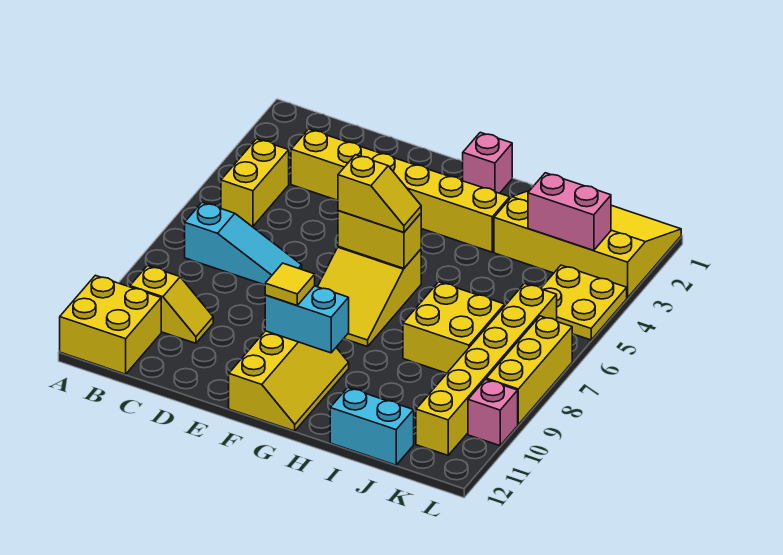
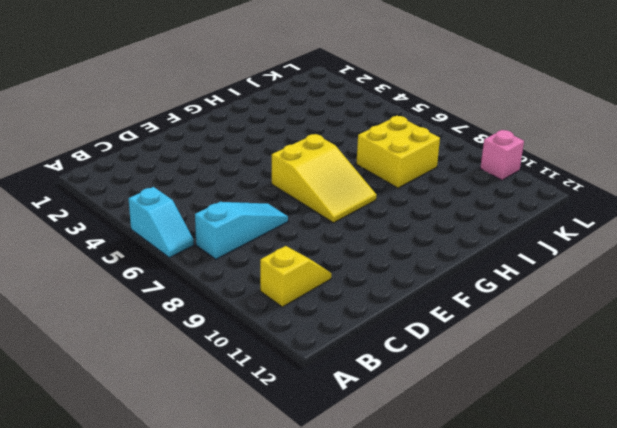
cyan slope A5:A6 level 1 top 5 -> none
none -> yellow brick A11:B12 level 1
none -> yellow brick B4:B5 level 1
none -> yellow brick C3:H3 level 1

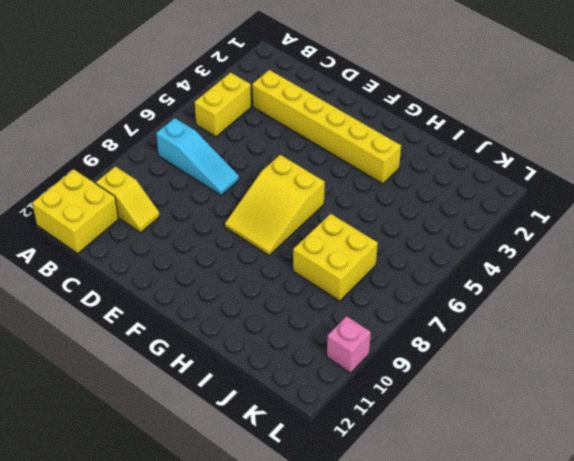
none -> yellow slope F10:G12 level 1 top F
none -> pink brick G1 level 1
none -> yellow slope I1:L3 level 1 top 3

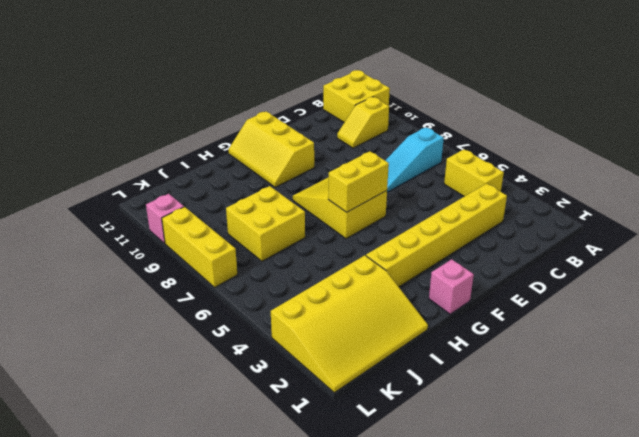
none -> cyan brick I12:J12 level 1
none -> yellow plate K4:L5 level 1
none -> yellow brick K6:K11 level 1

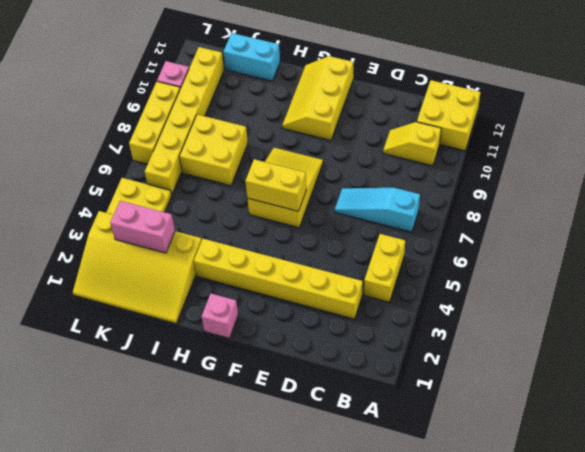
none -> cyan brick F10:G10 level 2
none -> yellow slope F6:G6 level 3 top F
none -> yellow tile F10 level 3

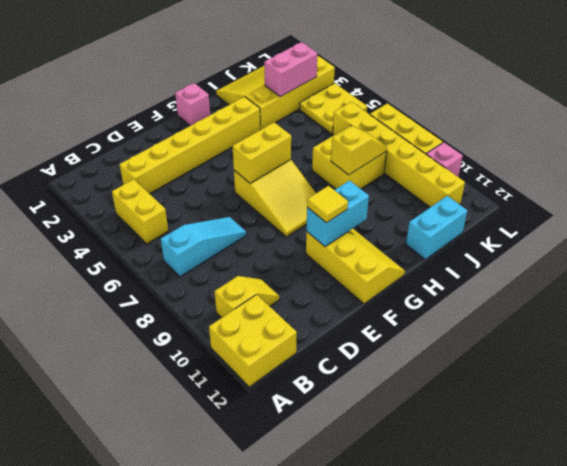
yellow slope I8:J8 level 2 top I -> yellow slope F6:G6 level 3 top F

